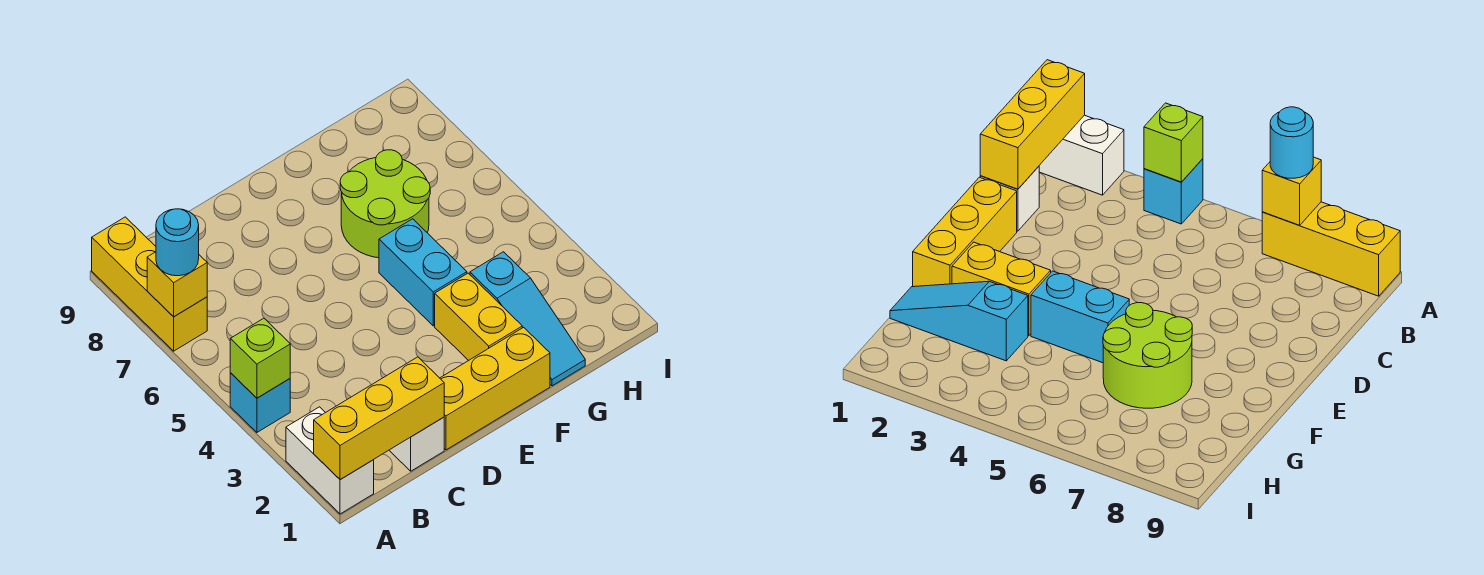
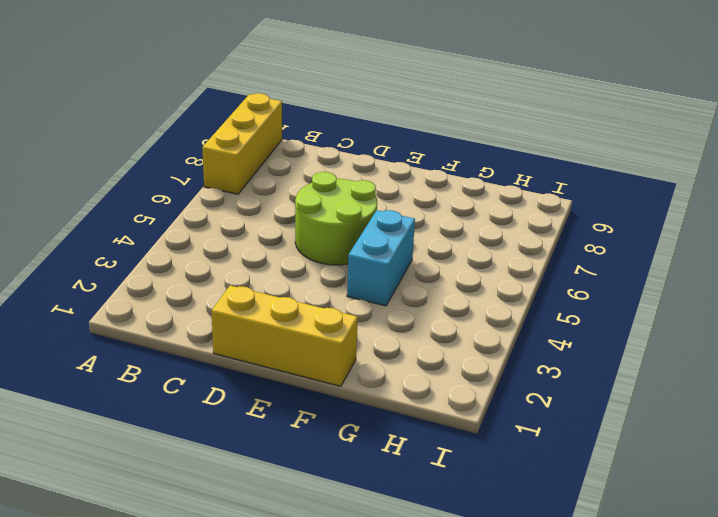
lime round brick D5:E6 level 1 -> lime round brick F6:G7 level 1
none -> white brick A1:A2 level 1
none -> cyan brick A4 level 1
none -> white brick C1 level 1

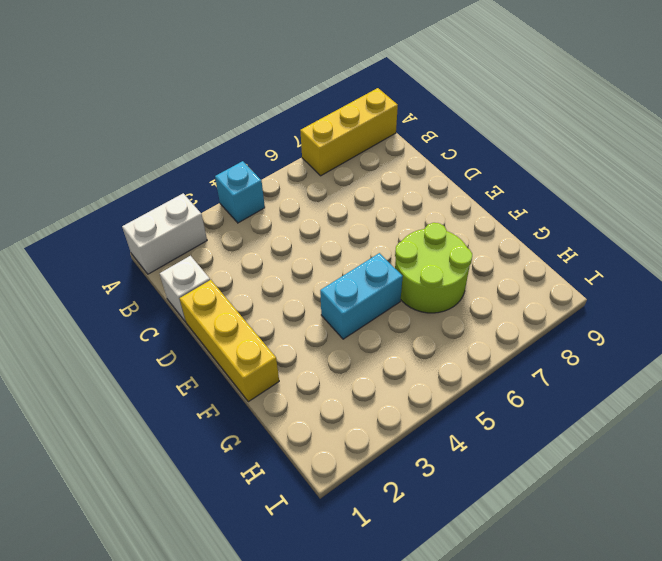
none -> yellow brick F2:F3 level 1
none -> cyan slope G1:G3 level 1 top 3
none -> yellow brick A1:C1 level 2

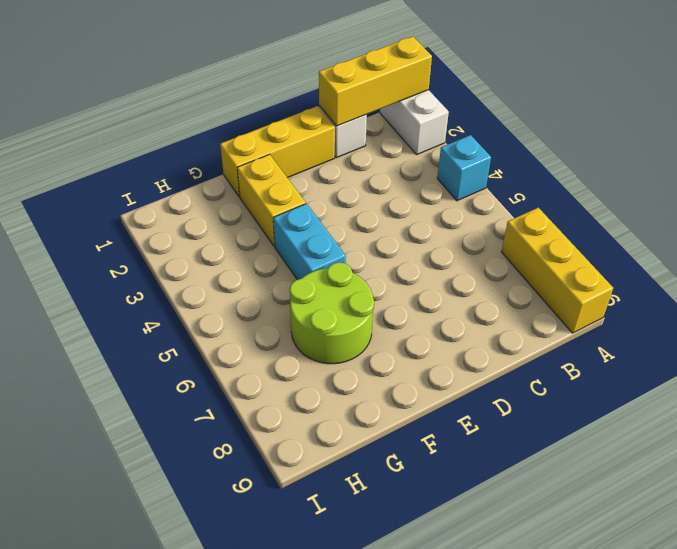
none -> cyan slope G1:G3 level 1 top 3
none -> lime brick A4 level 2
none -> yellow brick A7 level 2

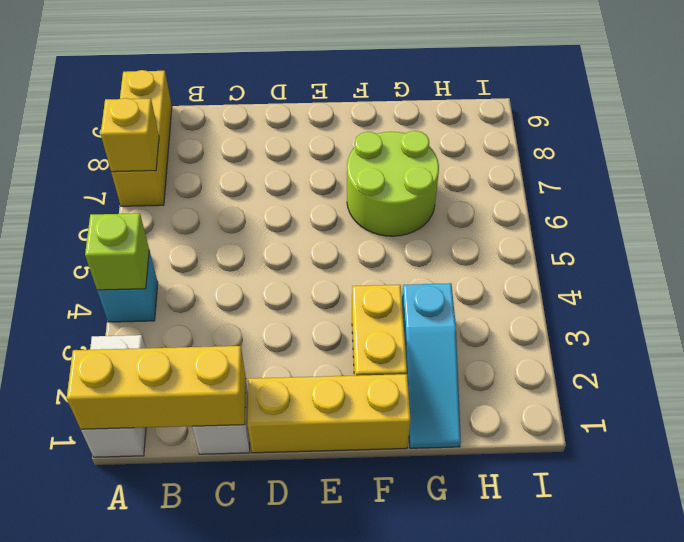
none -> cyan brick F4:F5 level 1
none -> cyan round brick A7 level 3

